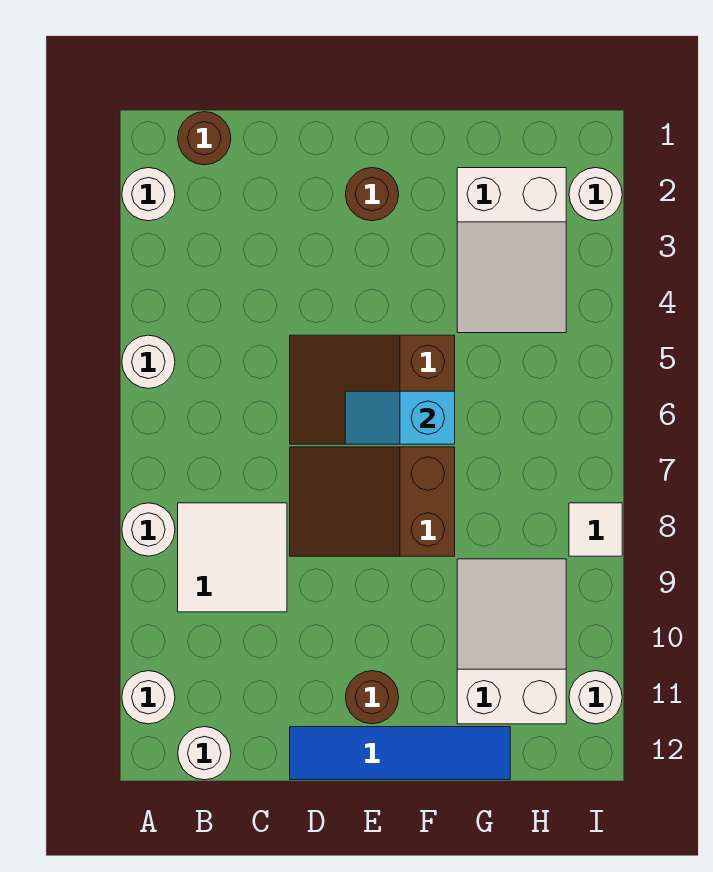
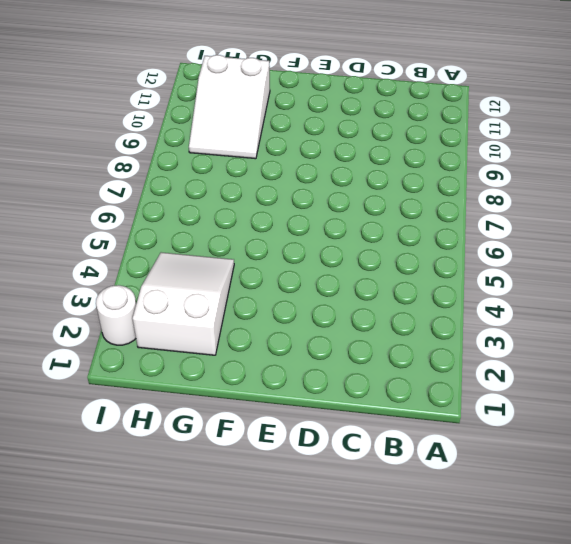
none -> white round brick A2 level 1
none -> white round brick A5 level 1
none -> white round brick A8 level 1

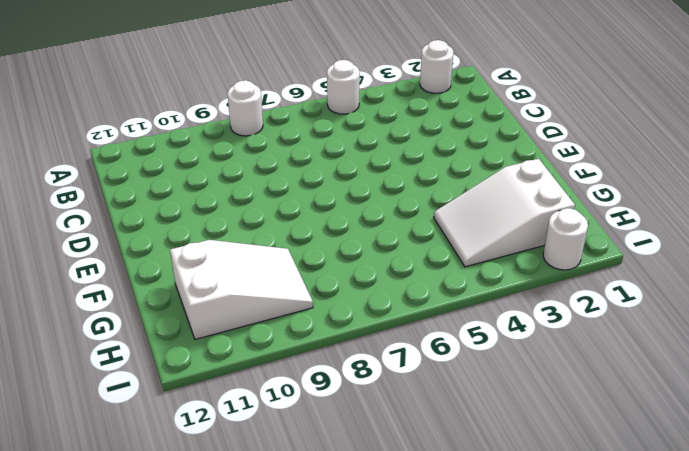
none -> white round brick A11 level 1
none -> brown round brick B1 level 1
none -> white tile B8:C9 level 1

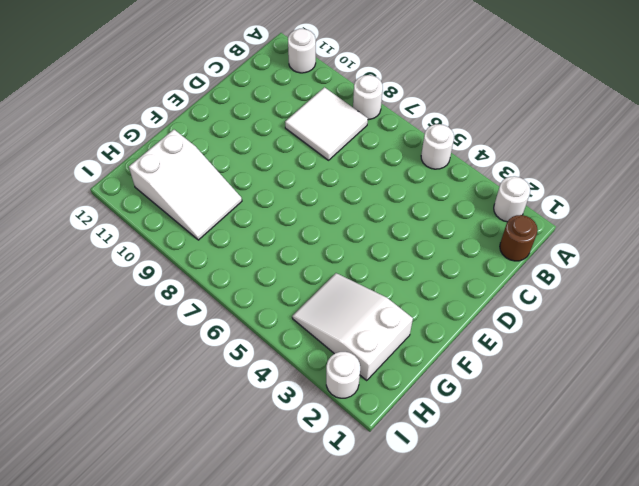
none -> white round brick B12 level 1
none -> brown slope D5:F6 level 1 top F
none -> brown slope D7:F8 level 1 top F

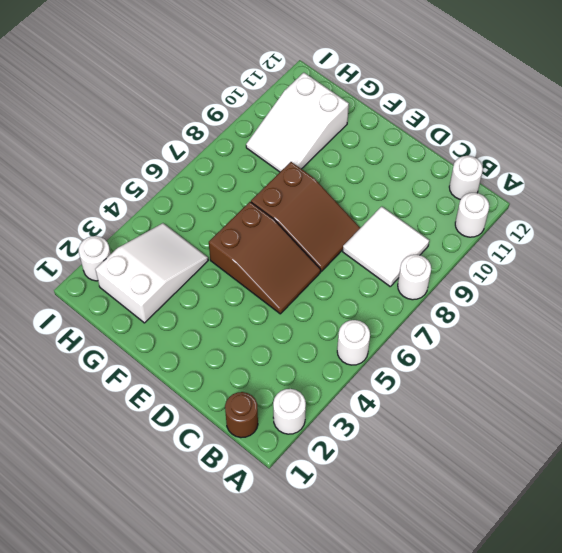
none -> blue tile D12:G12 level 1
none -> brown round brick E2 level 1
none -> brown round brick E11 level 1

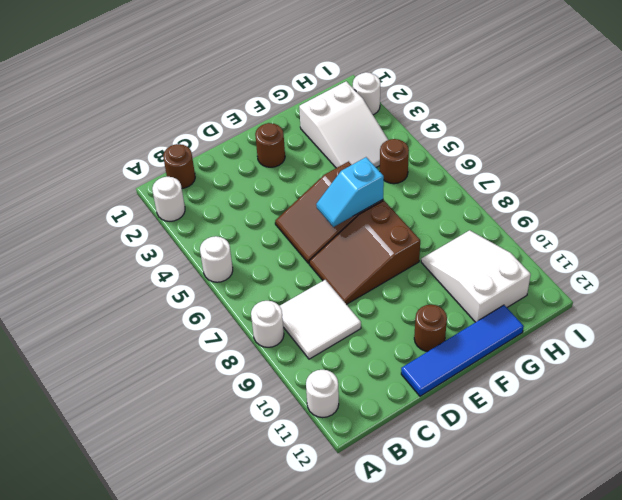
brown round brick H5 level 1 -> none
none -> white round brick B12 level 1
none -> white tile I8 level 1
none -> white round brick I11 level 1

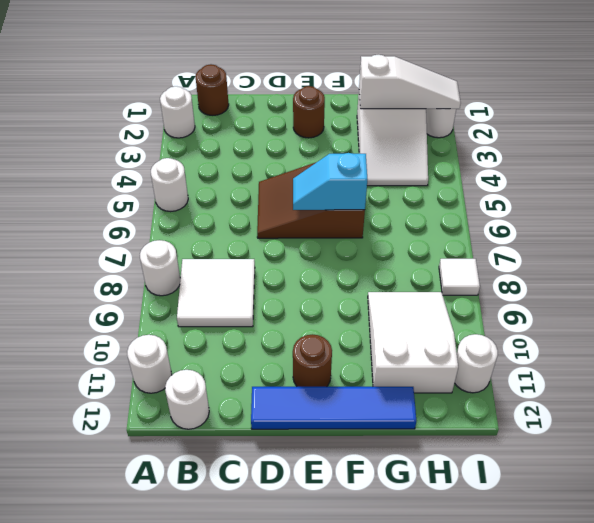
white slope G2:I2 level 2 top G -> none
none -> brown slope D7:F8 level 1 top F

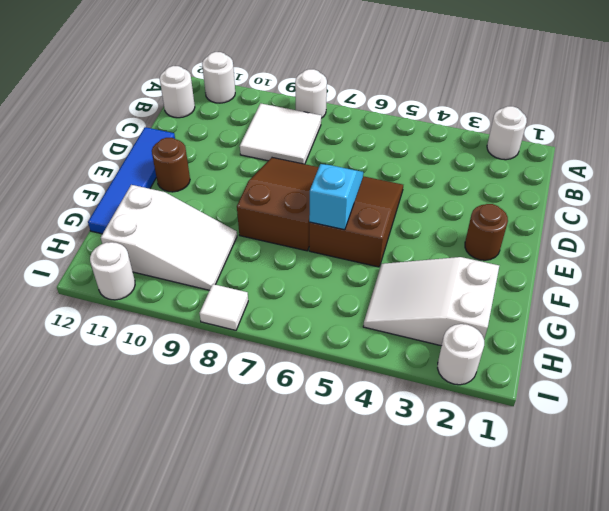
none -> white round brick A5 level 1
none -> brown round brick B1 level 1

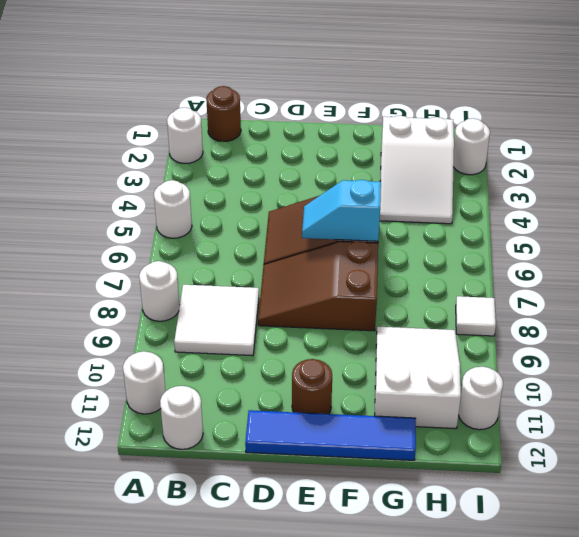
none -> brown round brick E2 level 1

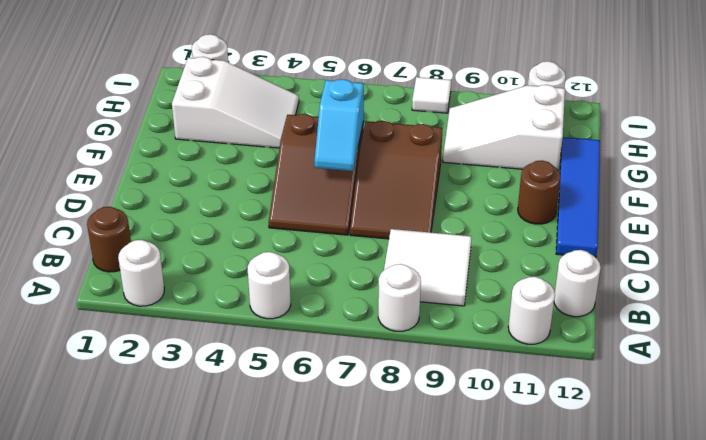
none -> brown round brick E2 level 1

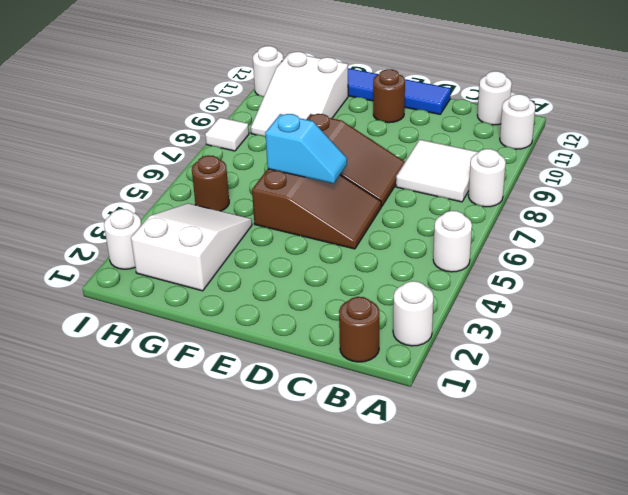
brown round brick H5 level 1 -> brown round brick E2 level 1

